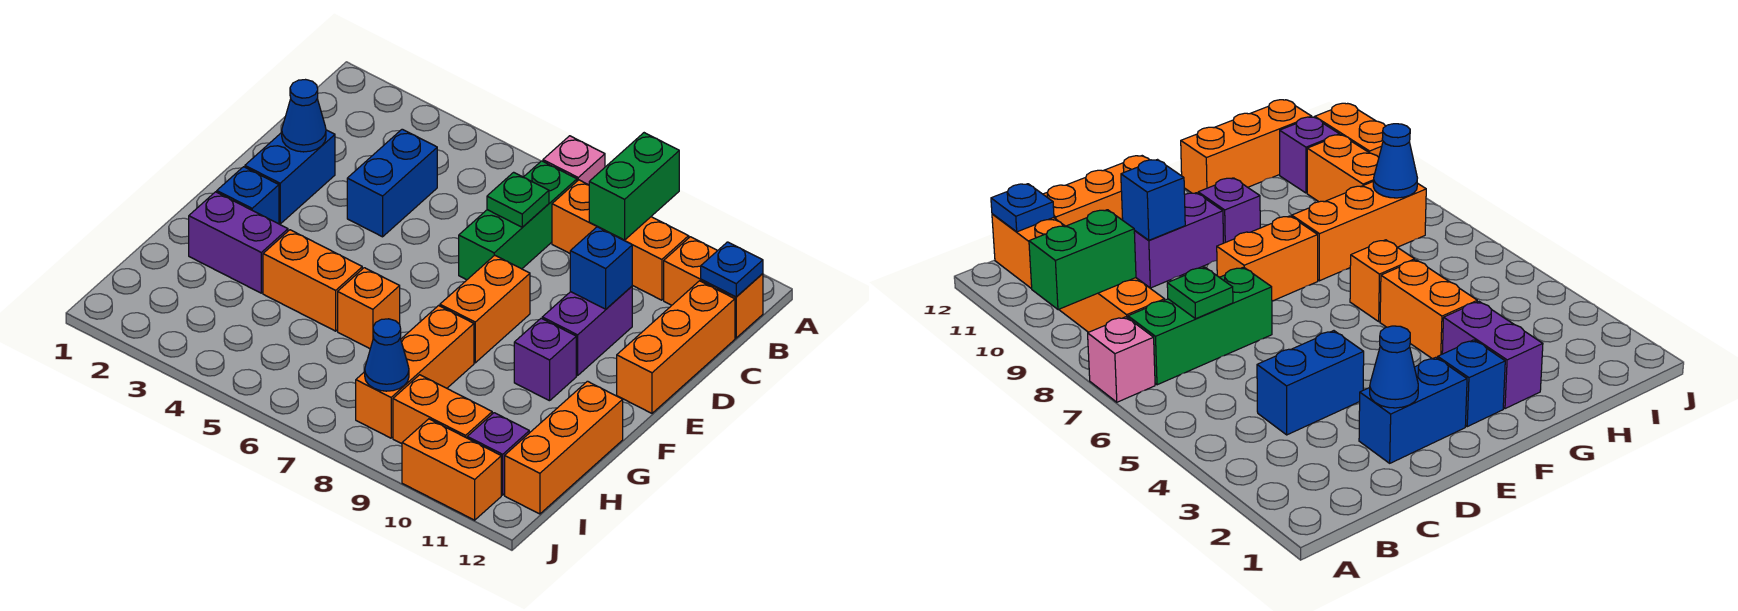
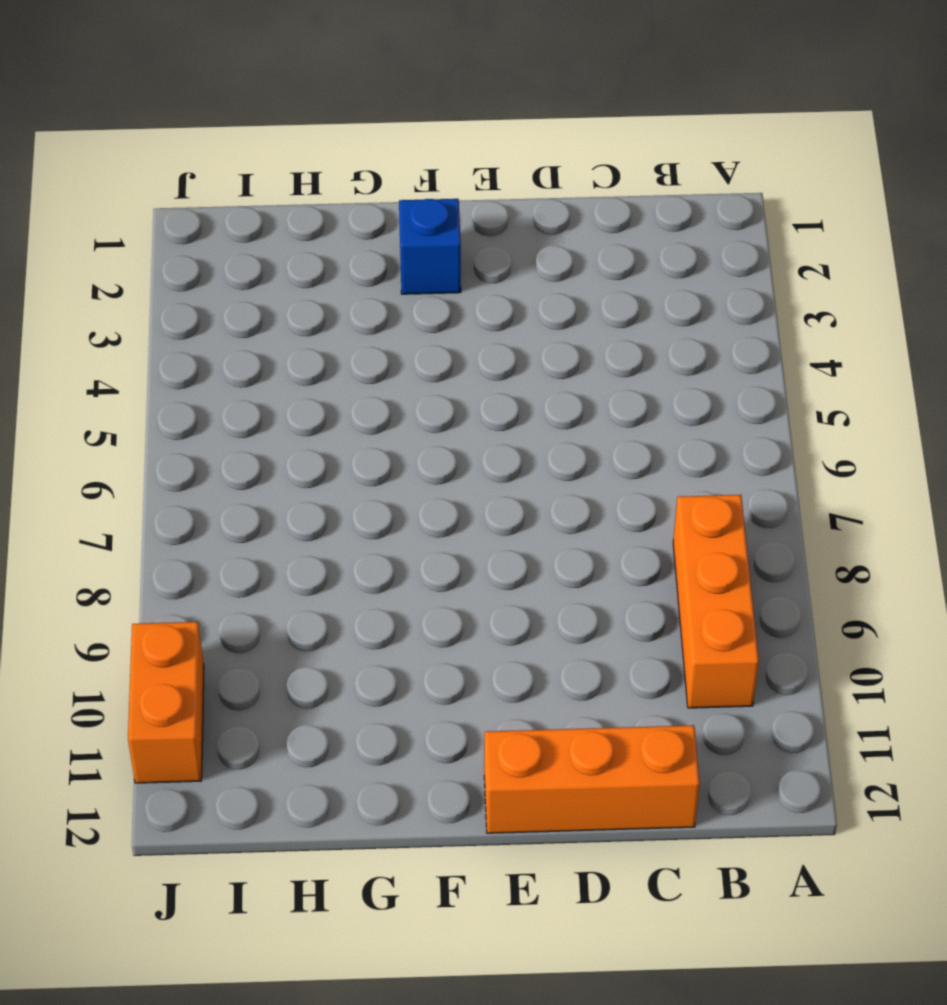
none -> pink brick A7 level 1
none -> green brick B7:D7 level 1
none -> orange brick B11:B12 level 1

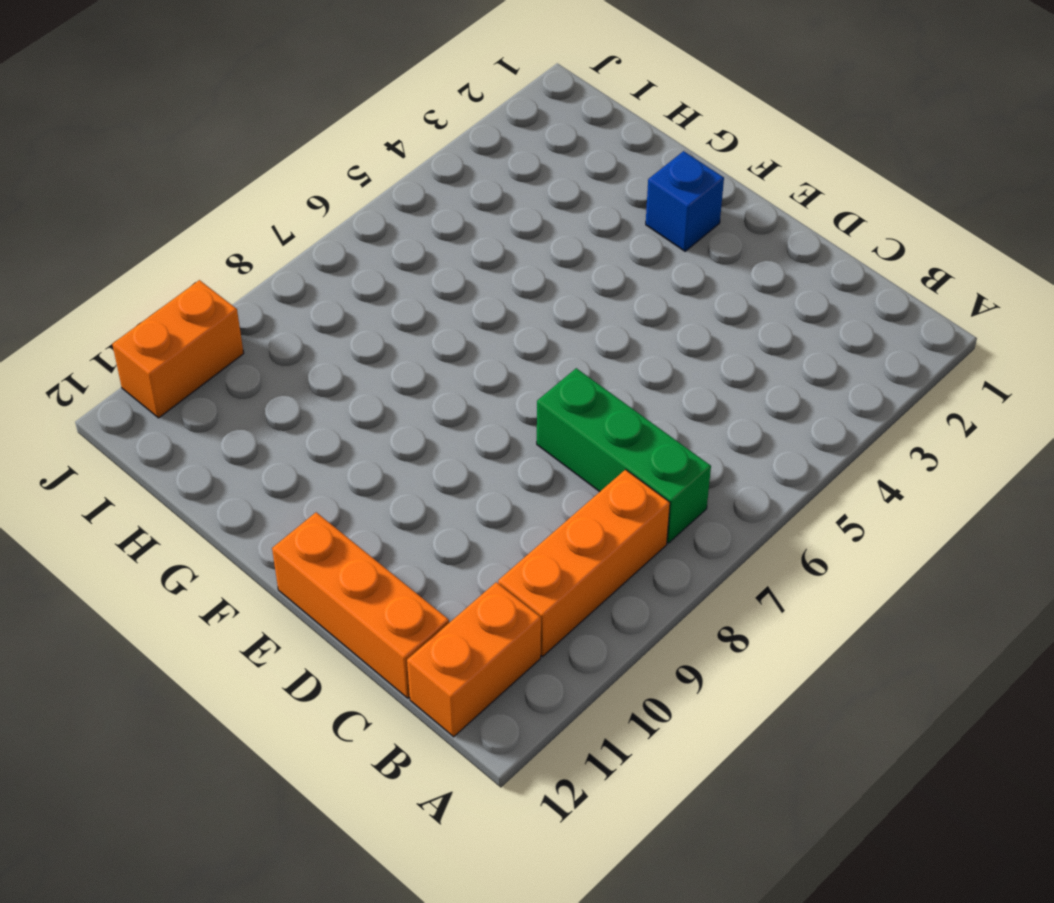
none -> pink brick A7 level 1
none -> blue brick C4:D4 level 1
none -> blue brick D2:E2 level 1

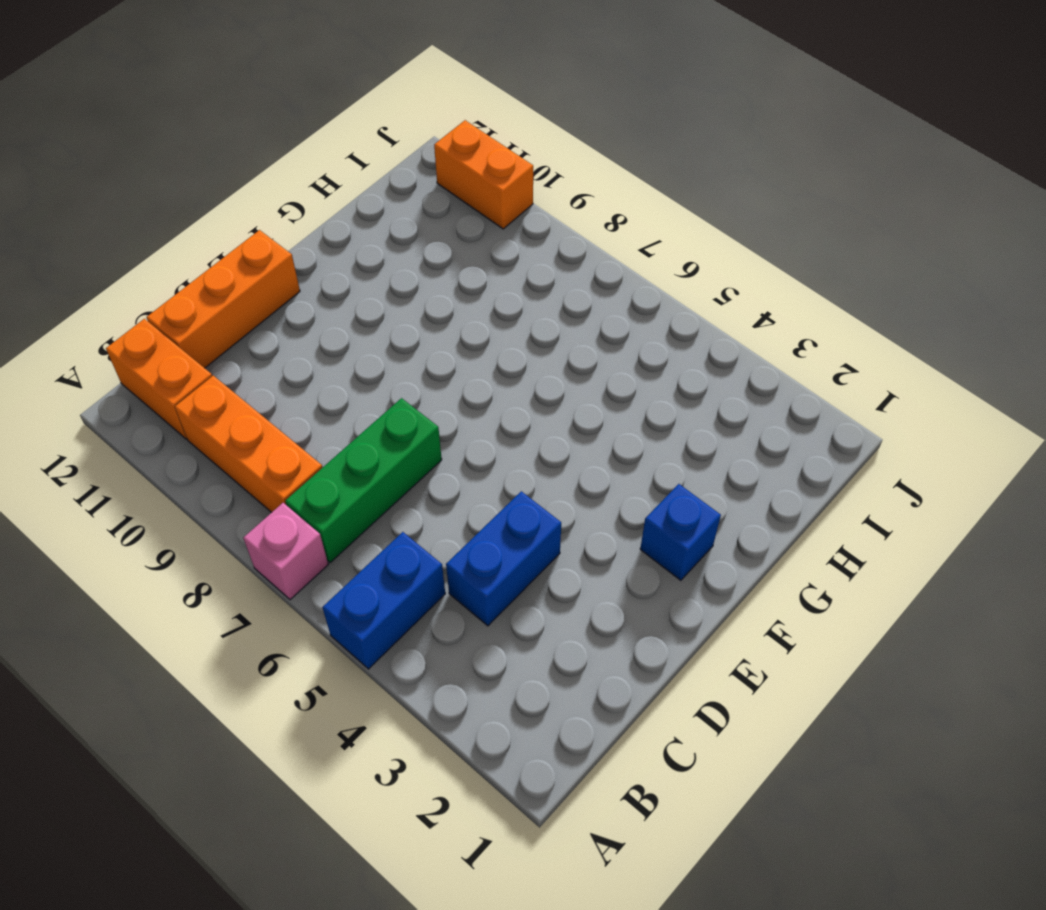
blue brick A5:B5 level 1 -> blue brick D2:E2 level 1
none -> purple brick D10:E10 level 1
none -> orange brick E8:F8 level 1
none -> purple brick F10 level 1

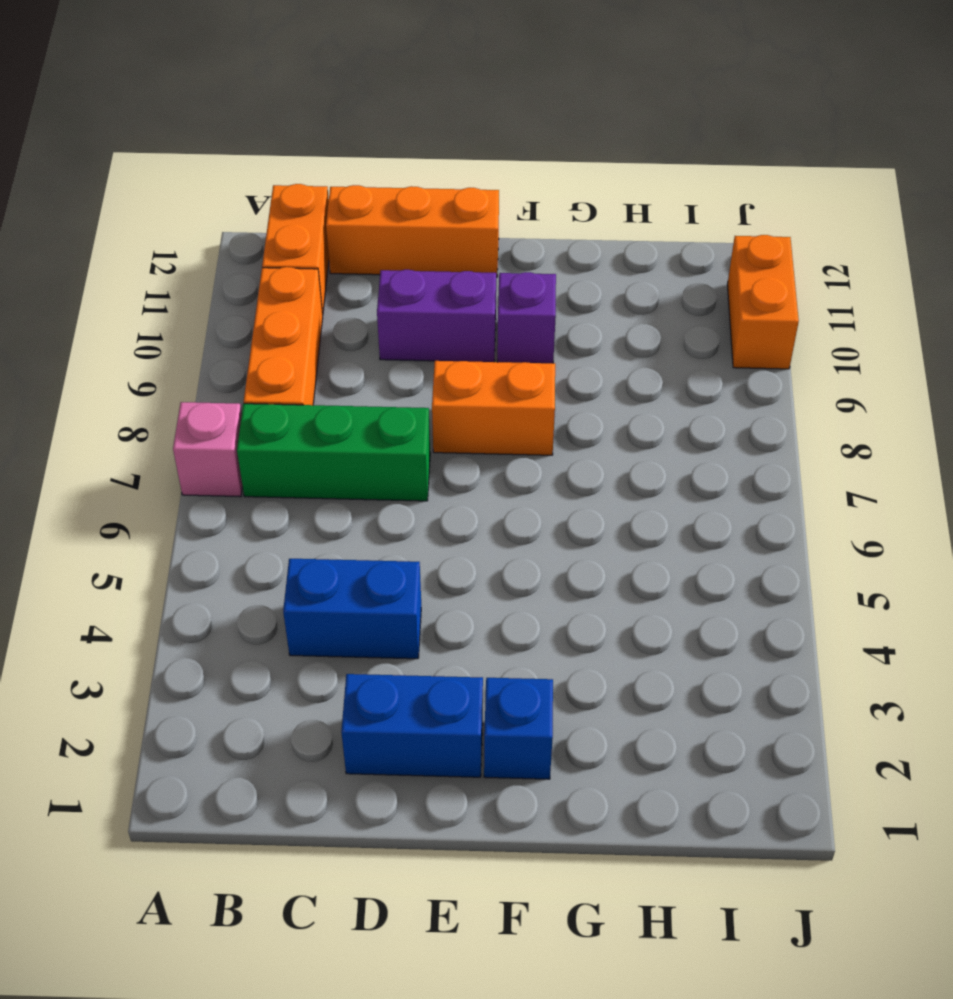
none -> purple brick G2:G3 level 1
none -> orange brick G4:G5 level 1
none -> orange brick G6 level 1

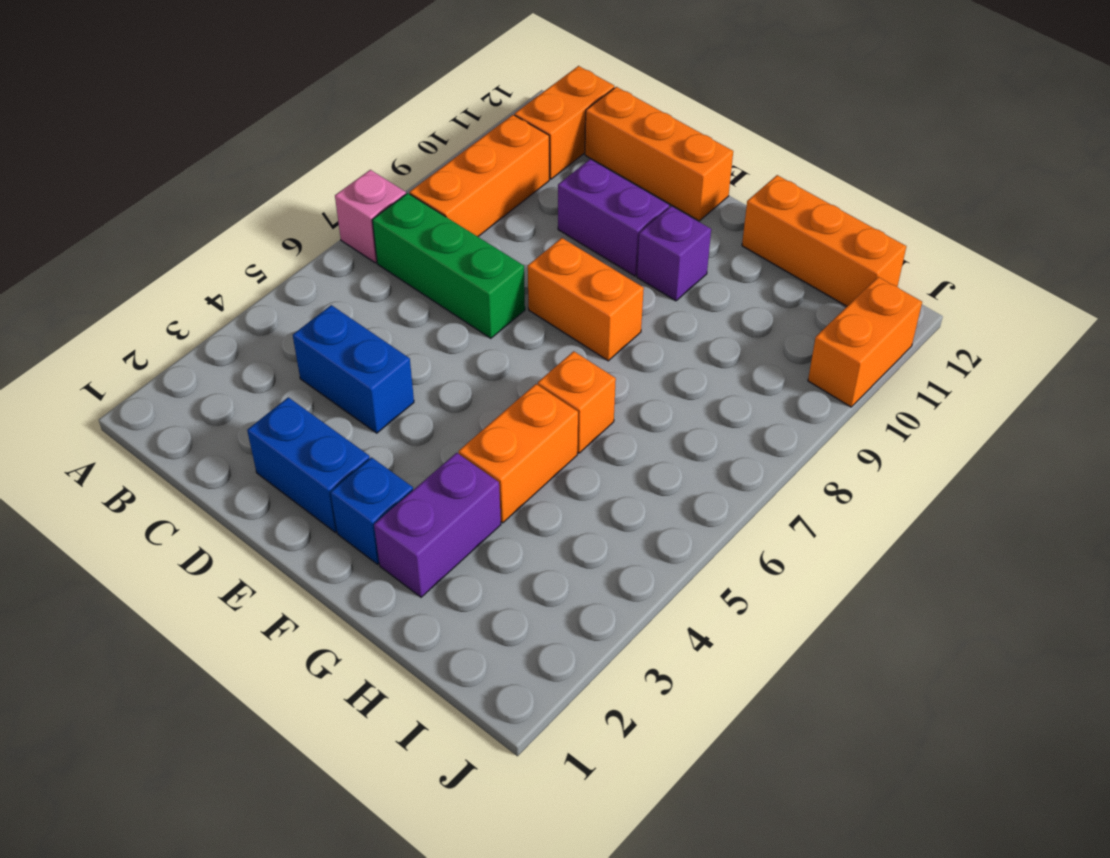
none -> orange brick G8:I8 level 1
none -> orange brick I9:I10 level 1
none -> purple brick I11 level 1

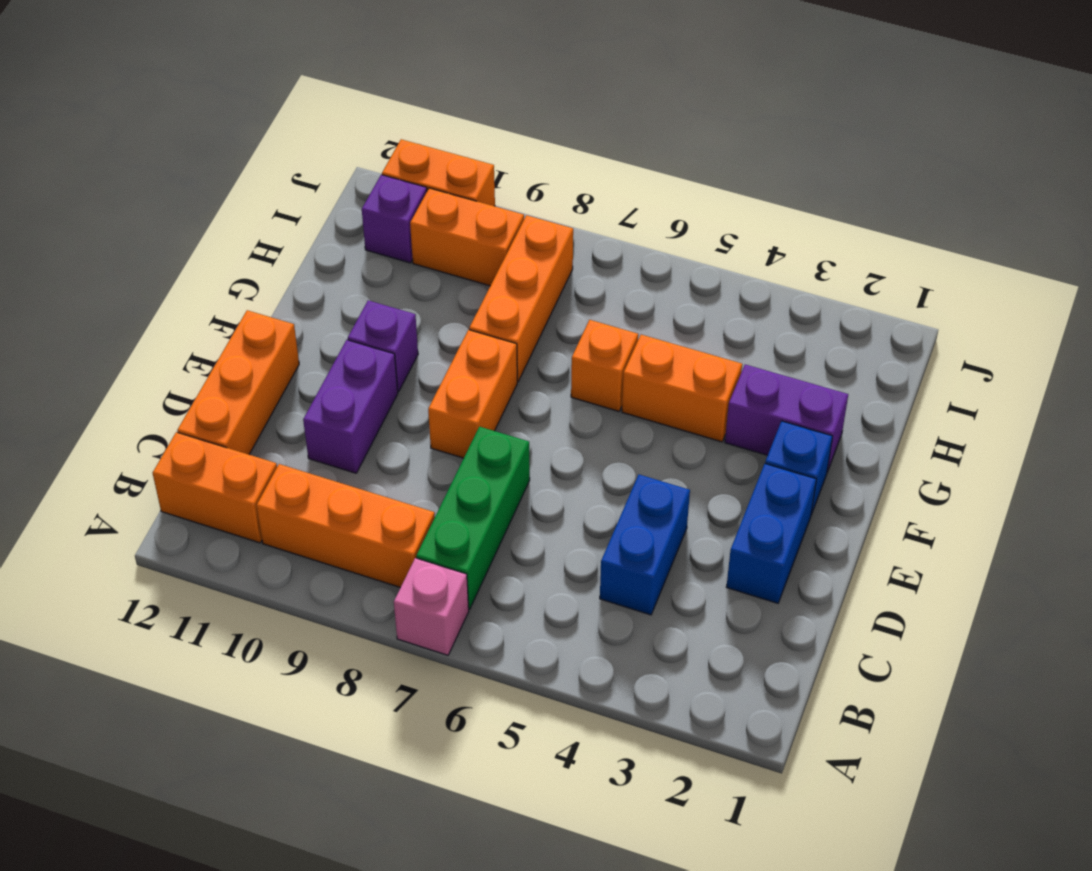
none -> orange brick G12:I12 level 1
none -> green brick A9:B9 level 2
none -> blue plate B12 level 2

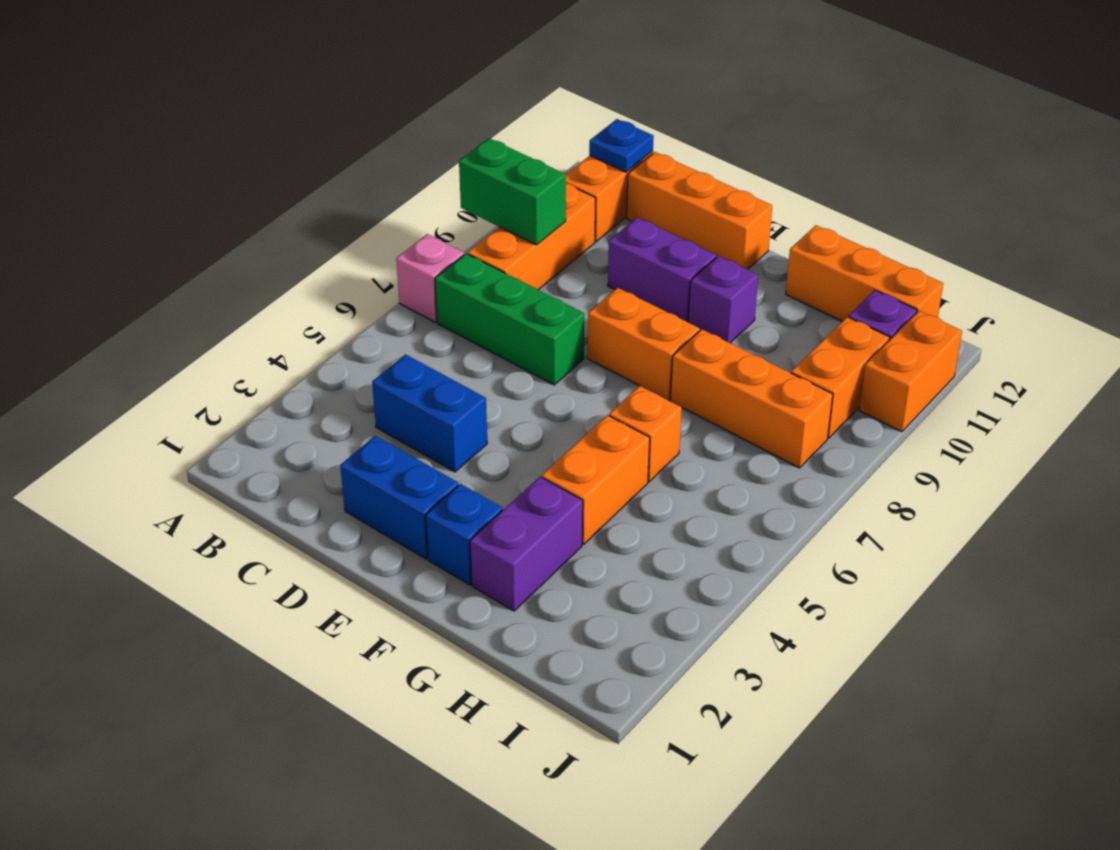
none -> green plate C7 level 2
none -> blue cone D2 level 2
none -> blue brick D10 level 2

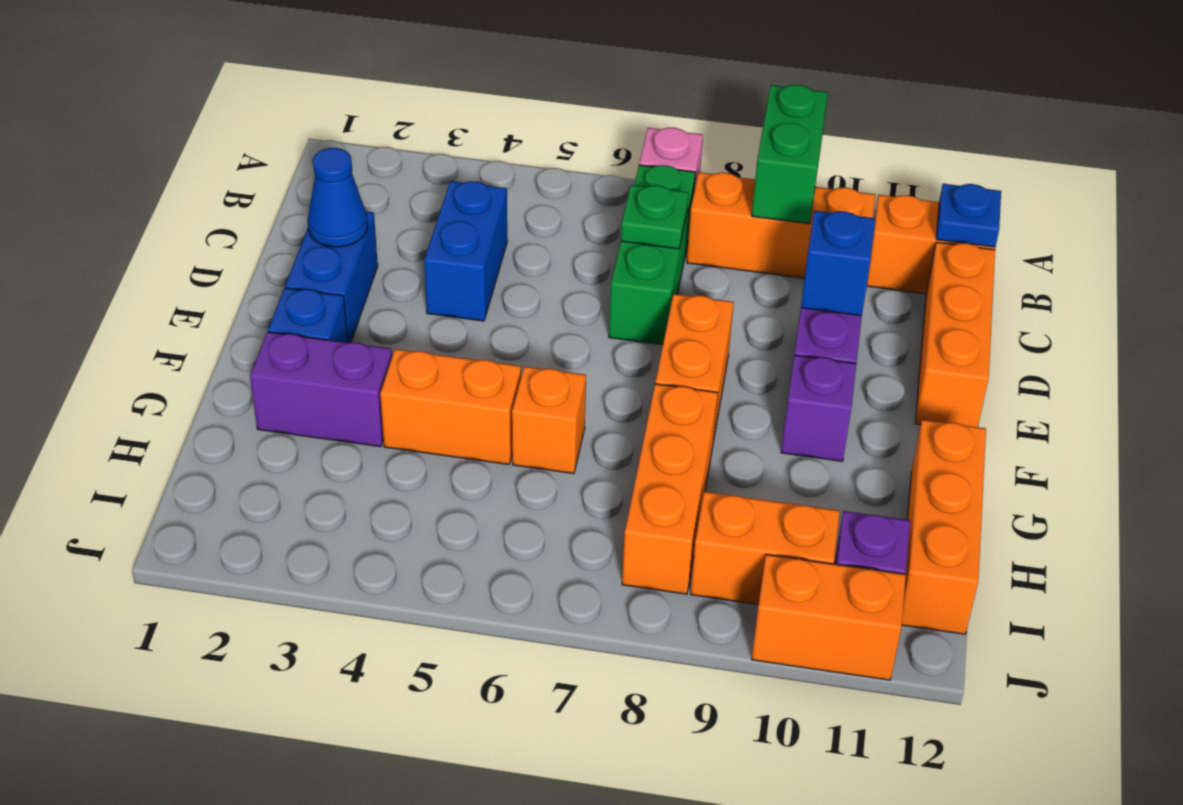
none -> blue cone I8 level 2

